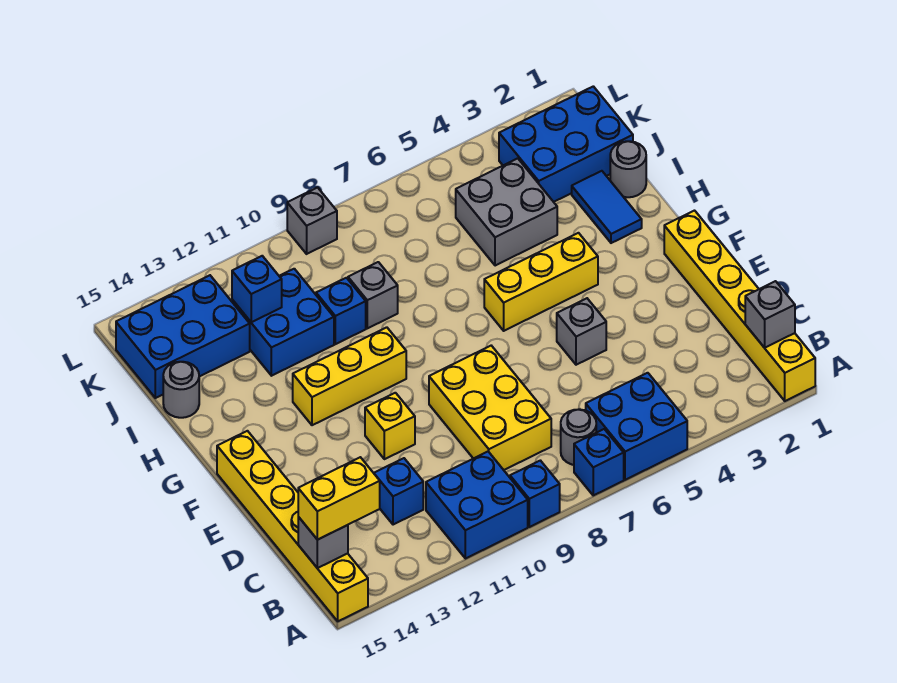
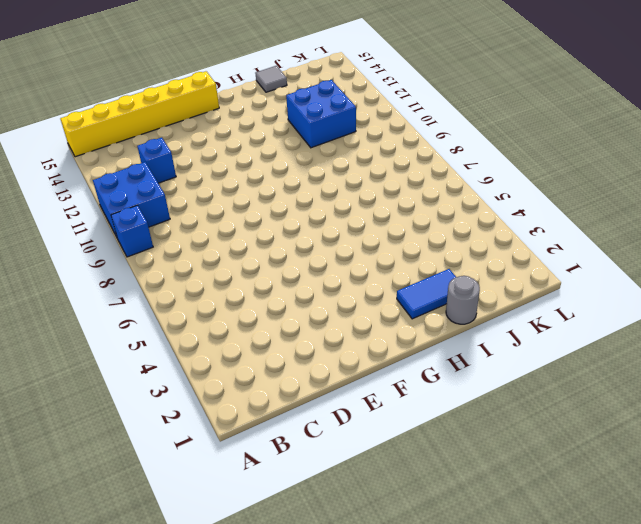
grey tile I15 level 1 -> grey round brick I15 level 1
none -> yellow brick A1:F1 level 1
none -> blue brick A5:B6 level 1
none -> blue brick A7 level 1

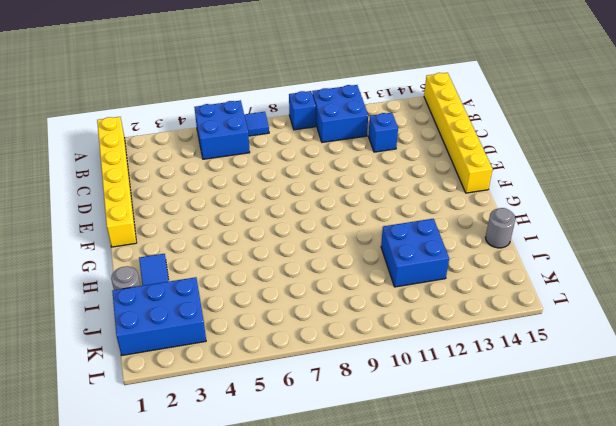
blue tile A7 level 1 -> blue brick A7 level 1
none -> grey round brick B7 level 1
none -> yellow brick C8:E9 level 1
none -> grey brick E5 level 1

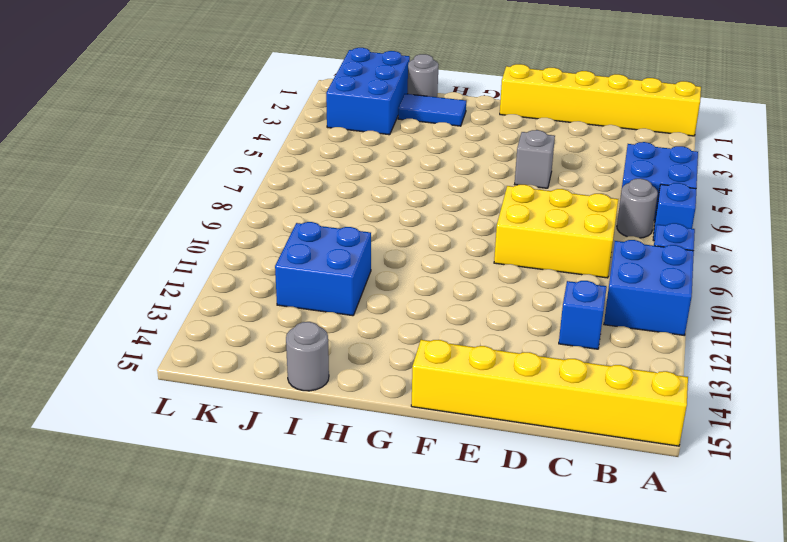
none -> yellow brick E11 level 1
none -> yellow brick G4:G6 level 1
none -> yellow brick G10:G12 level 1

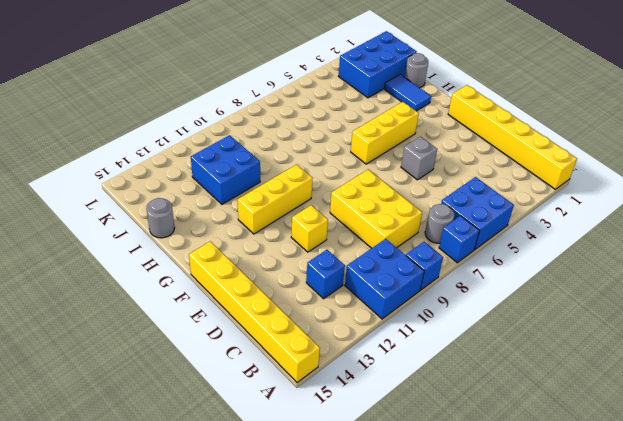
none -> grey brick I4:J5 level 1
none -> grey brick I9 level 1
none -> blue brick I10 level 1

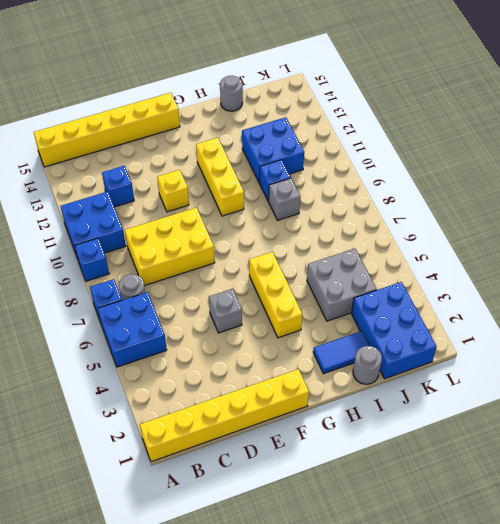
none -> blue brick J13:K15 level 1
none -> grey brick L9 level 1
none -> grey brick B1 level 2

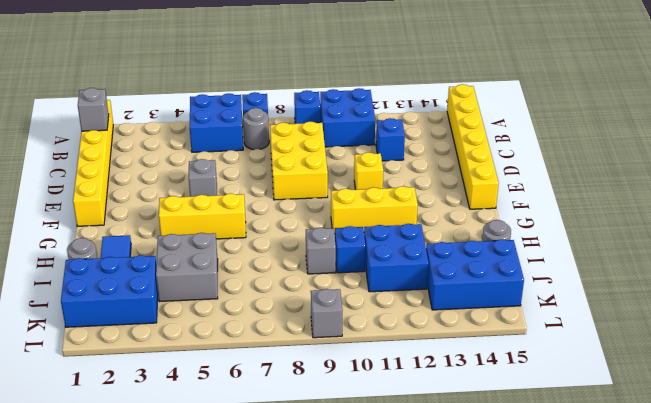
none -> grey brick B15 level 2
none -> blue brick J12 level 2
none -> yellow brick B14:B15 level 3

